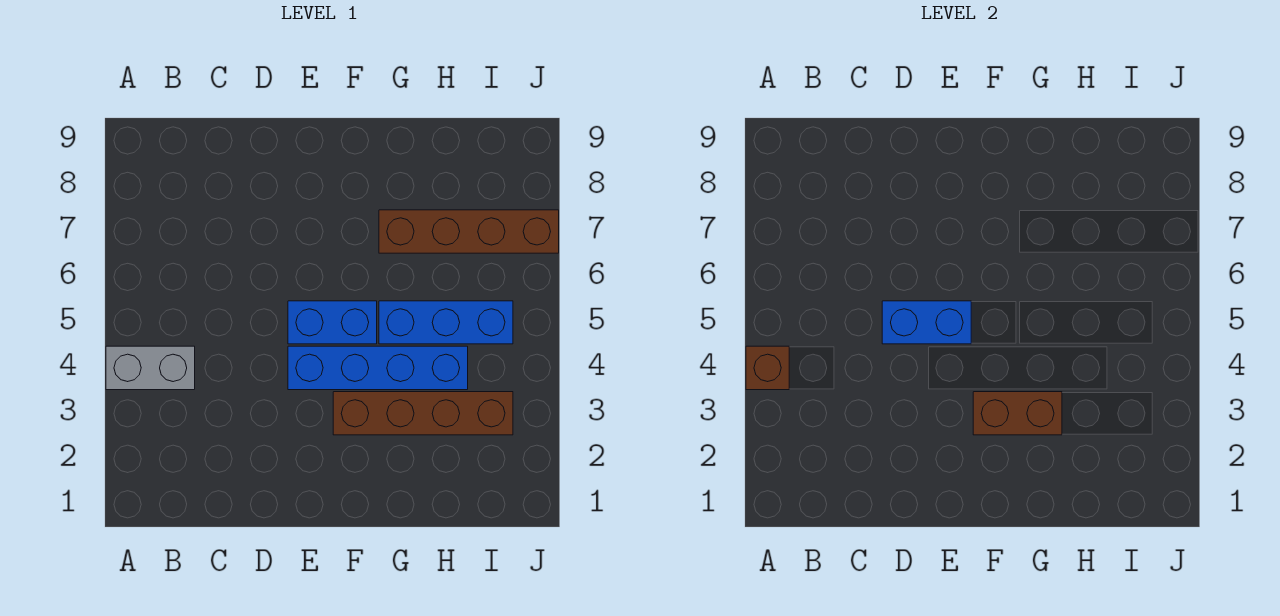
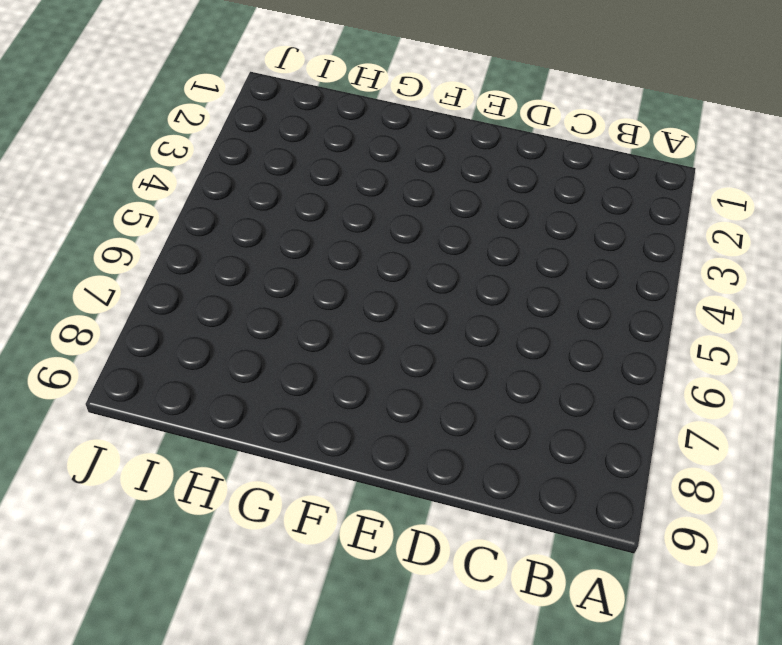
none -> grey brick A4:B4 level 1
none -> blue brick E4:H4 level 1

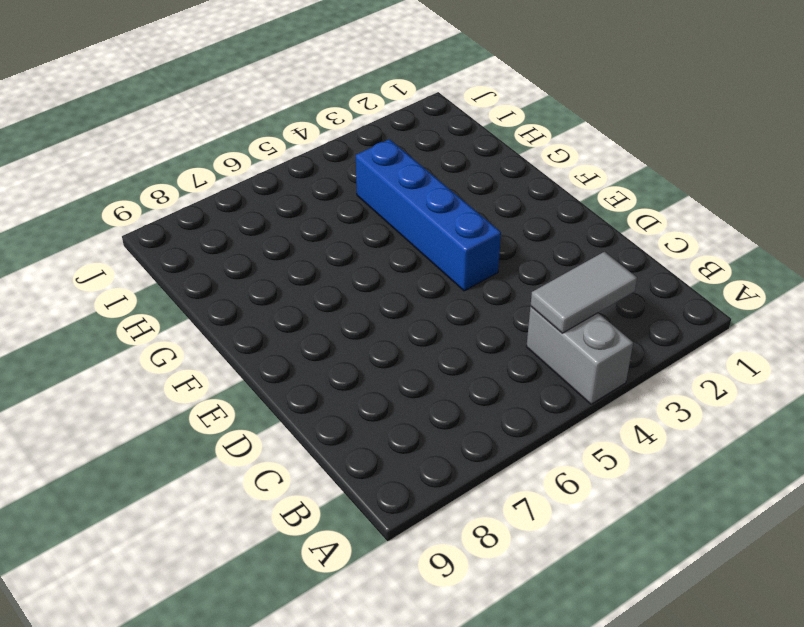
grey tile B3:B4 level 2 -> none
none -> blue brick E5:F5 level 1
none -> brown brick F3:I3 level 1

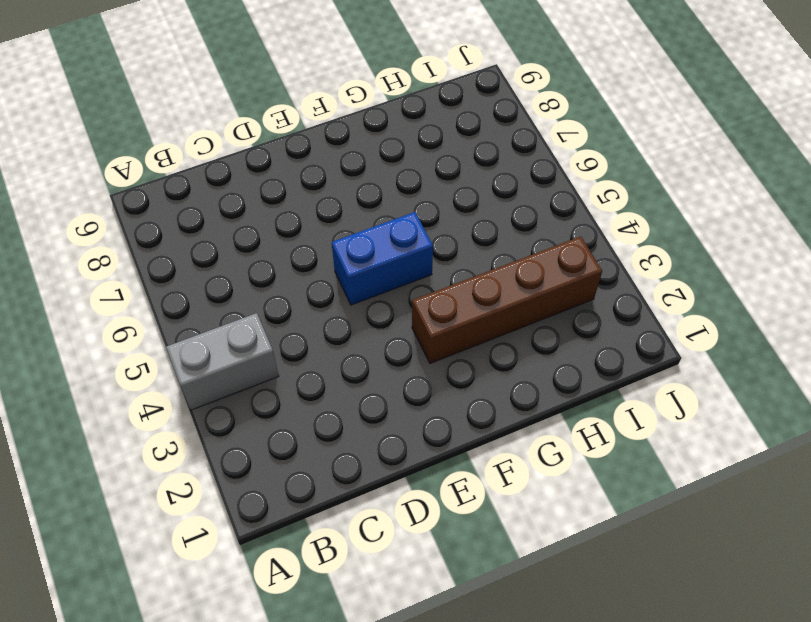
none -> blue brick E4:H4 level 1
none -> blue brick G5:I5 level 1

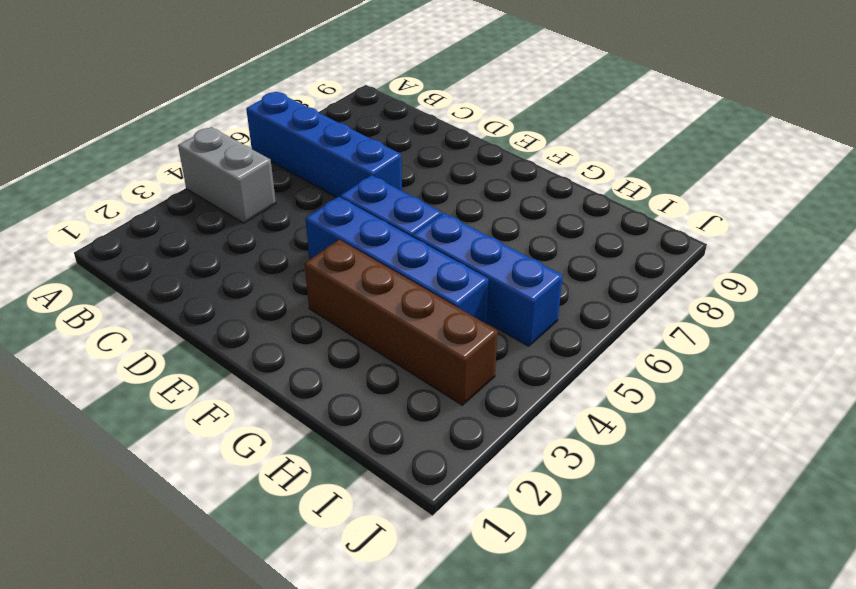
blue brick A6:D6 level 1 -> none
none -> brown brick G7:J7 level 1
none -> brown brick A4 level 2

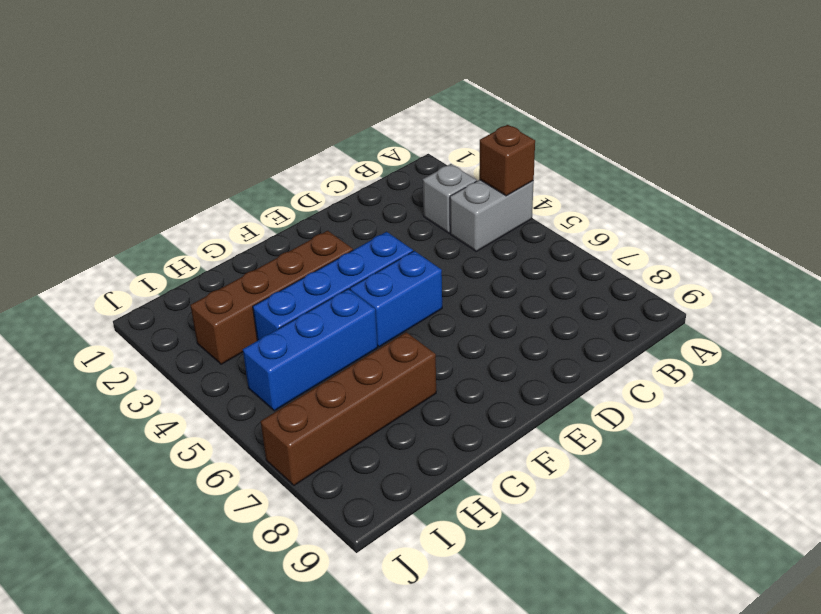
grey brick B3 level 1 -> none
none -> blue brick D5:E5 level 2
none -> brown brick F3:G3 level 2

